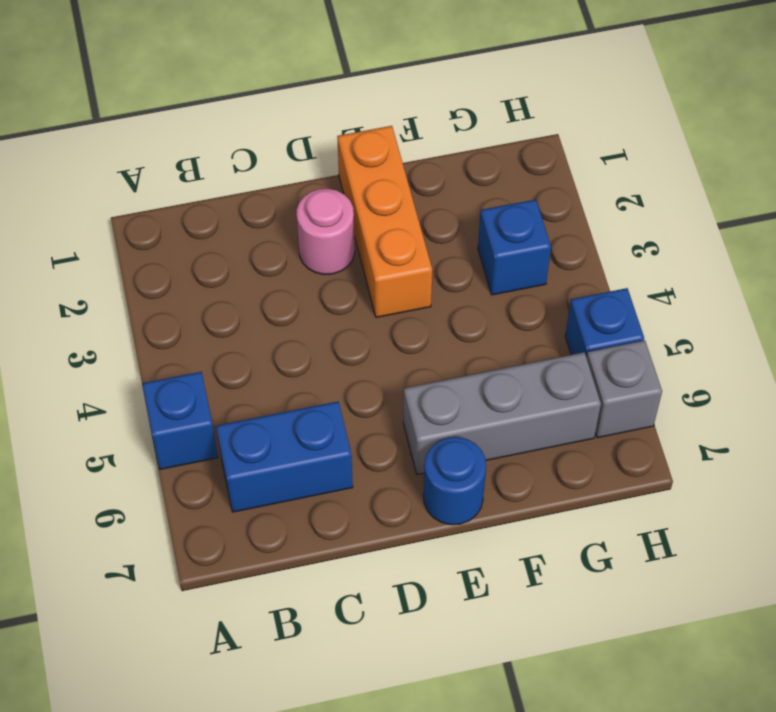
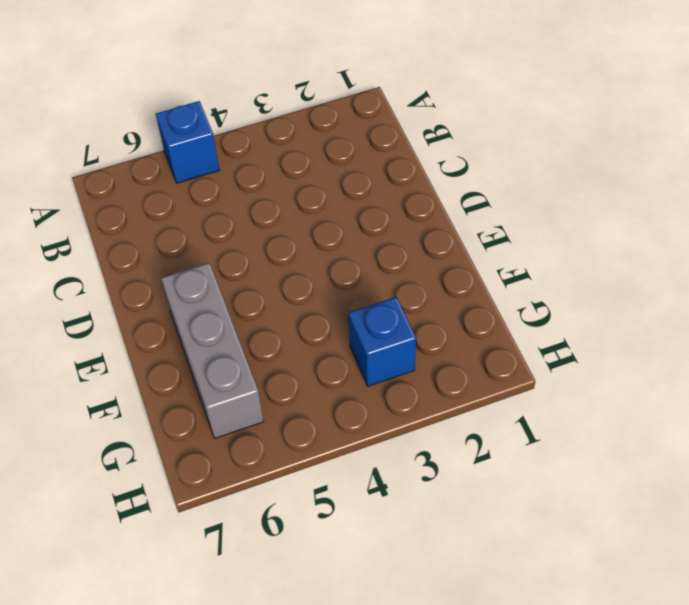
none -> blue brick B6:C6 level 1
none -> pink round brick D2 level 1

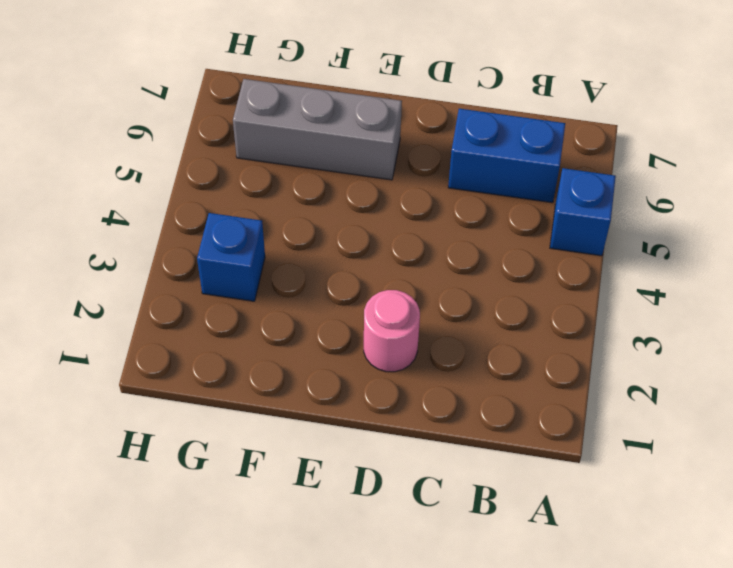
none -> orange brick E1:E3 level 1
none -> blue round brick E7 level 1

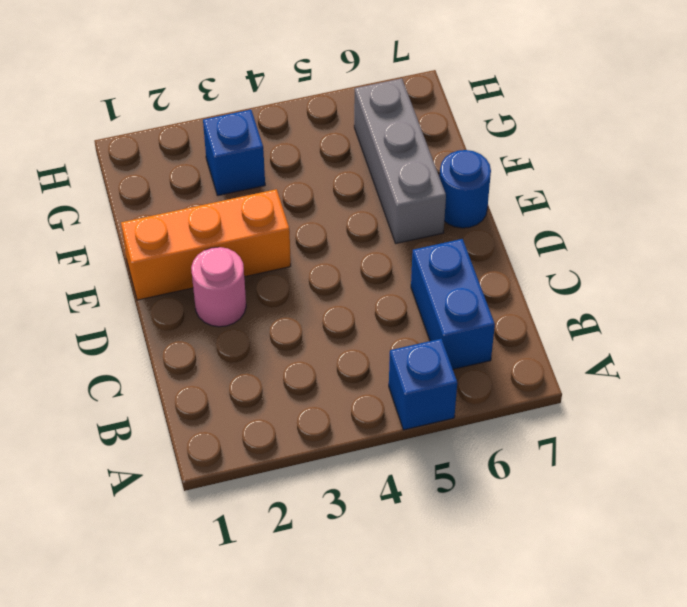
none -> blue brick H5 level 1
none -> grey brick H6 level 1

